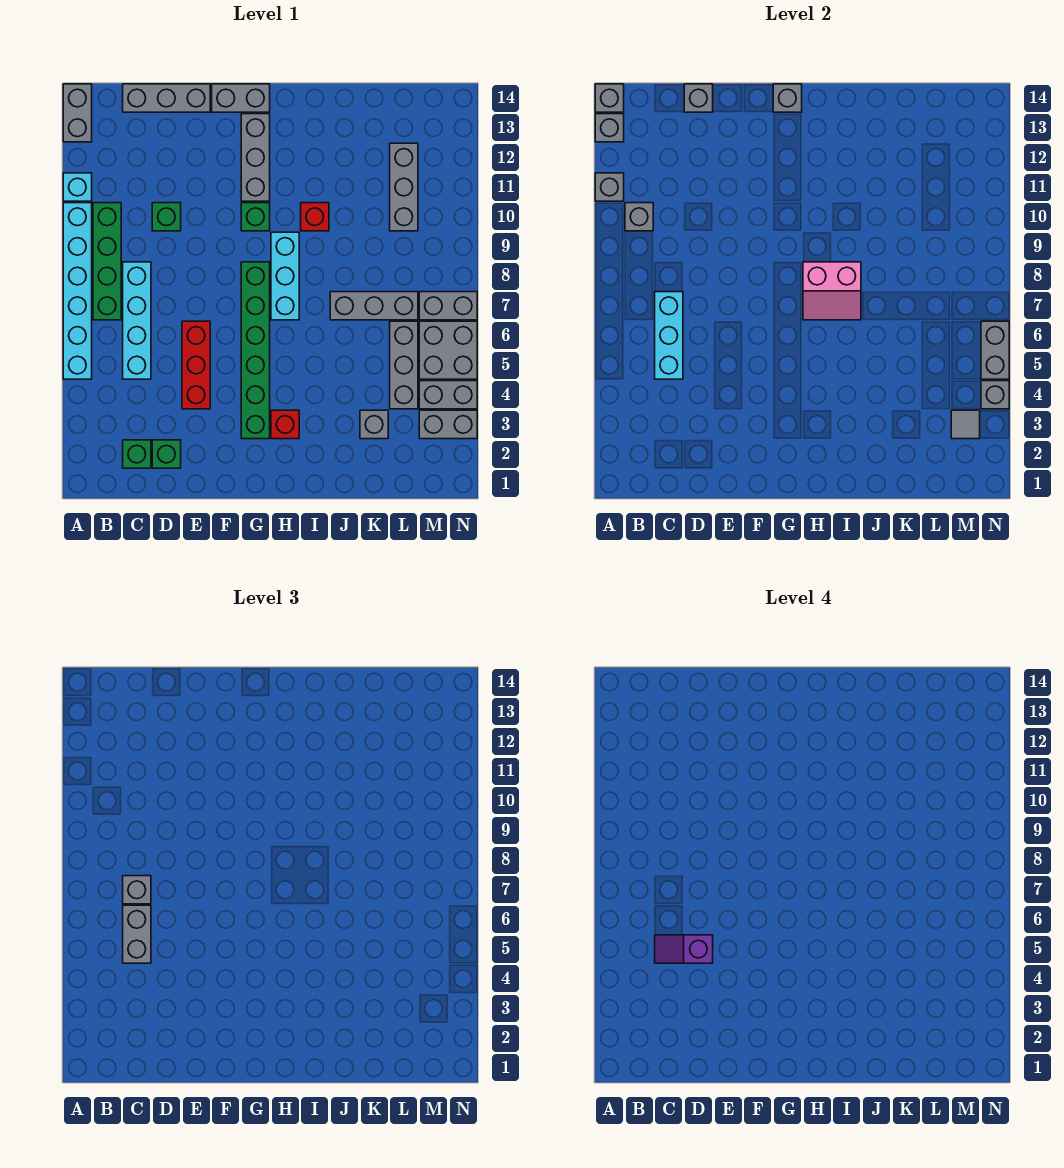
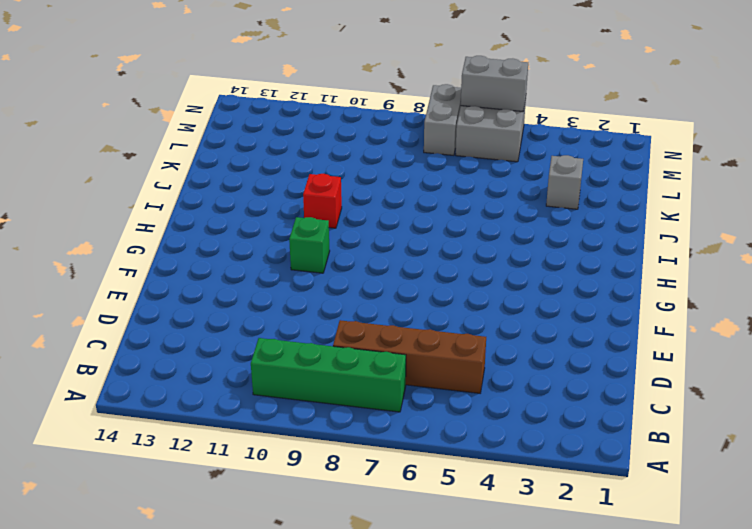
brown brick C5:C8 level 1 -> cyan brick C5:C8 level 1
none -> cyan brick A5:A10 level 1
none -> cyan brick A11 level 1
none -> grey brick A13:A14 level 1
none -> green brick C2 level 1

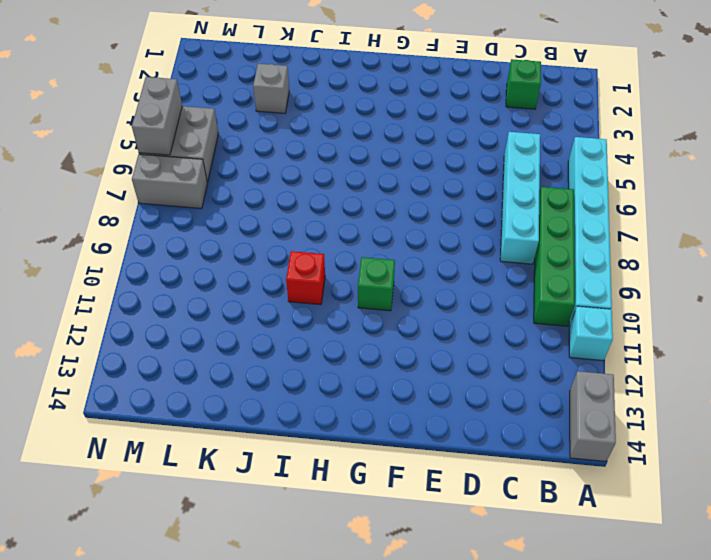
none -> grey brick C14:E14 level 1
none -> green brick D2 level 1
none -> green brick D10 level 1
none -> red brick E4:E6 level 1

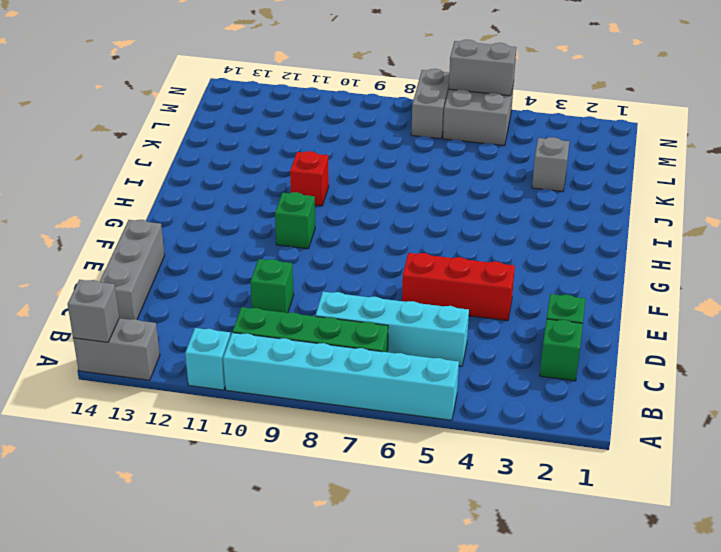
none -> grey brick F14:G14 level 1
none -> green brick G3:G8 level 1
none -> grey brick G11:G13 level 1
none -> red brick H3 level 1

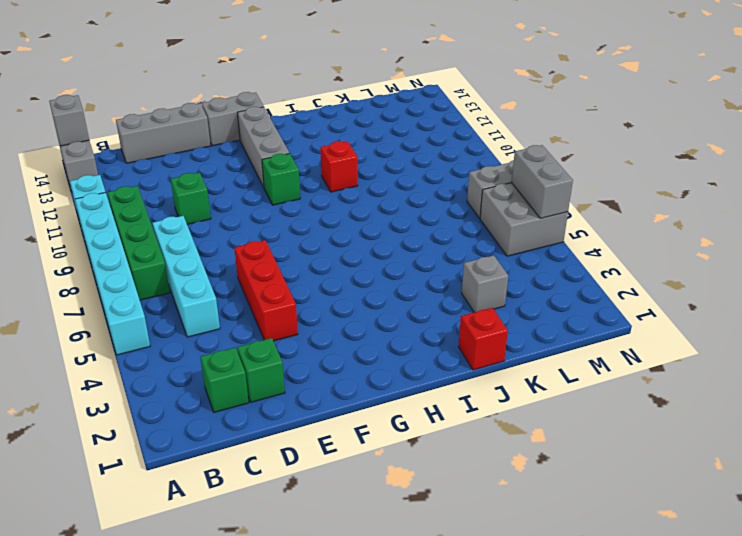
red brick J1 level 1 -> red brick H3 level 1
none -> green brick G3:G8 level 1
none -> cyan brick H7:H9 level 1
none -> grey brick J7:L7 level 1
none -> grey brick L4:L6 level 1

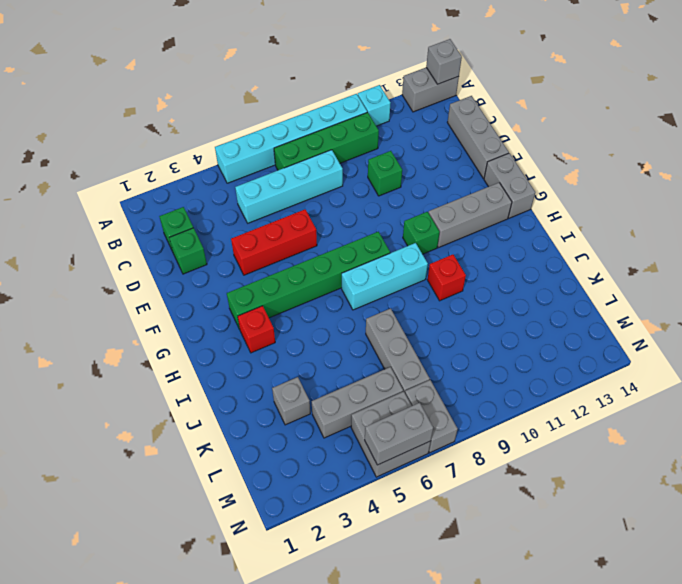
none -> grey brick L10:L12 level 1
none -> grey brick M3:N3 level 1
none -> grey brick M4:N4 level 1
none -> grey brick A11 level 2

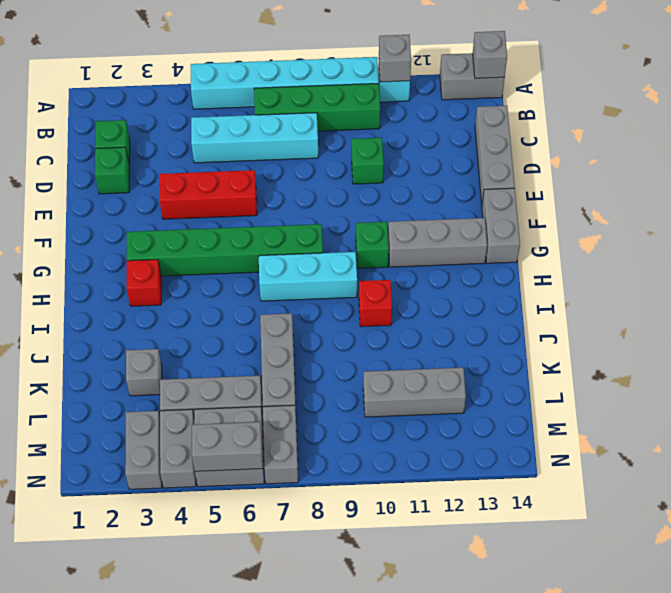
none -> grey brick A13 level 2
none -> grey brick B10 level 2
none -> cyan brick C5:C7 level 2
none -> grey brick D14 level 2

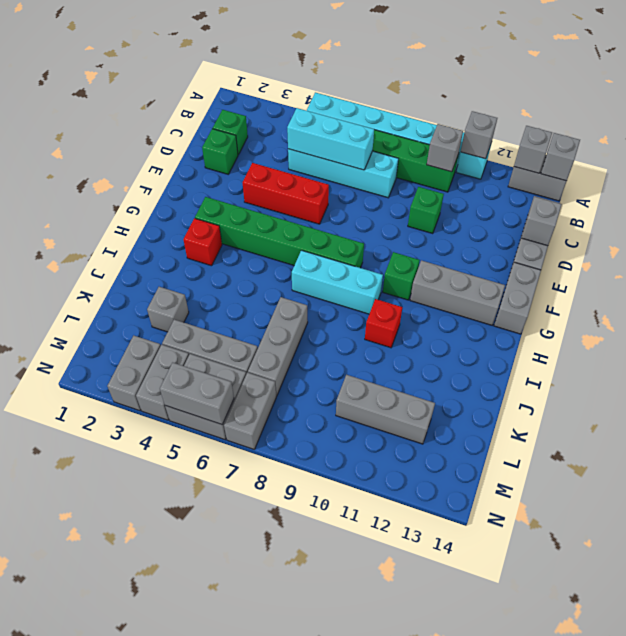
none -> grey brick G14 level 2
none -> pink slope H7:I8 level 2 top 8
none -> grey tile M3 level 2
none -> grey brick N4 level 2

